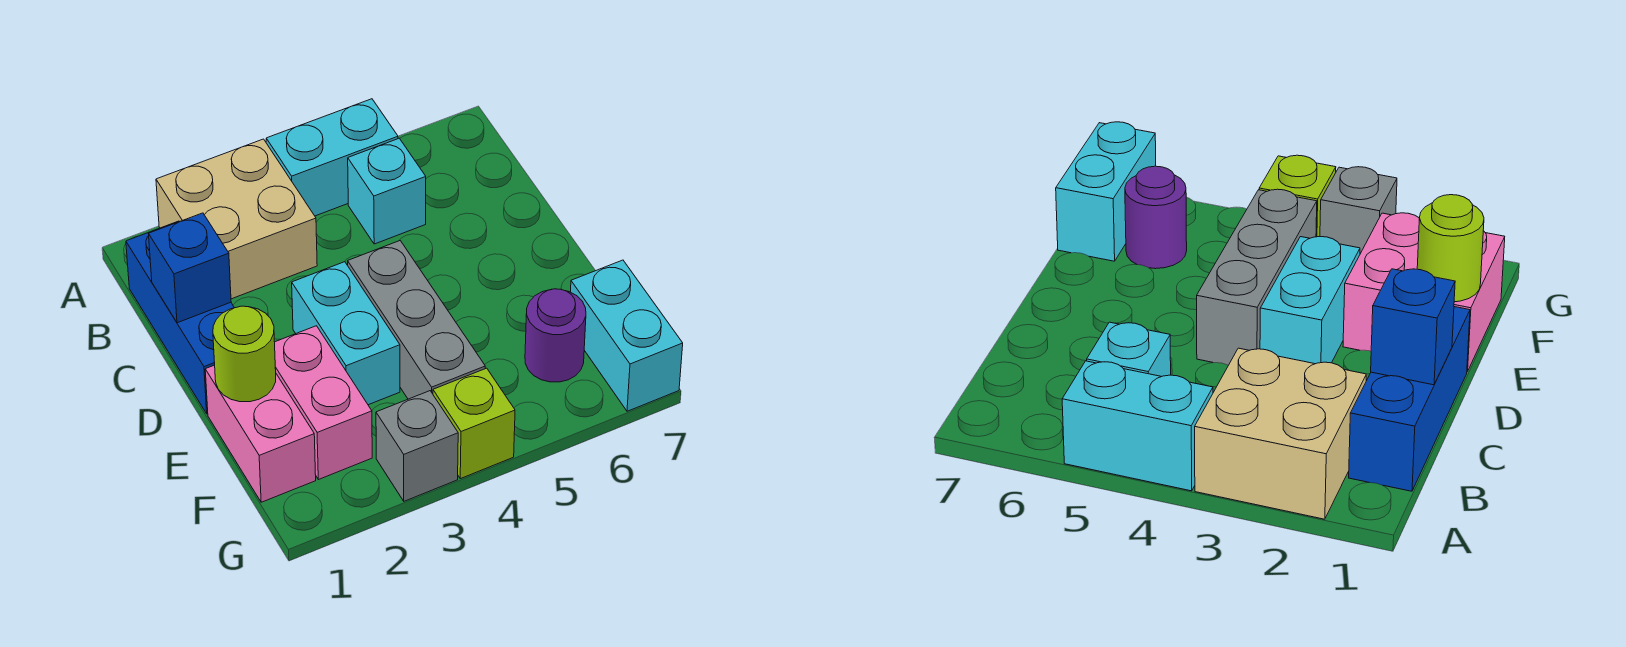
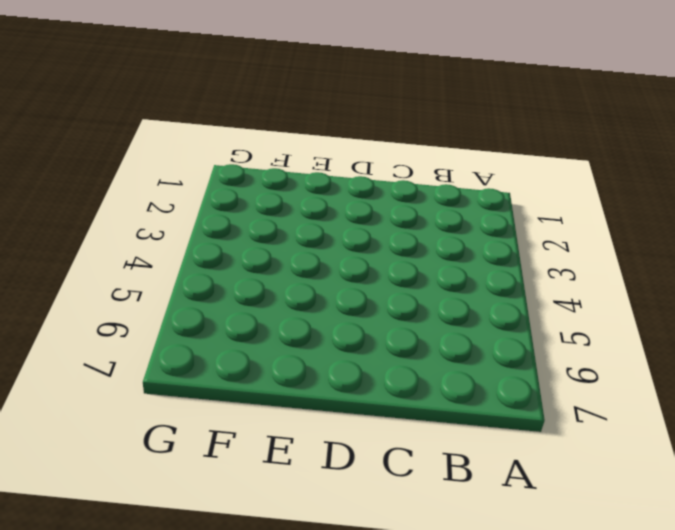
none -> tan brick A2:B3 level 1
none -> cyan brick A4:A5 level 1
none -> blue brick B1:D1 level 1

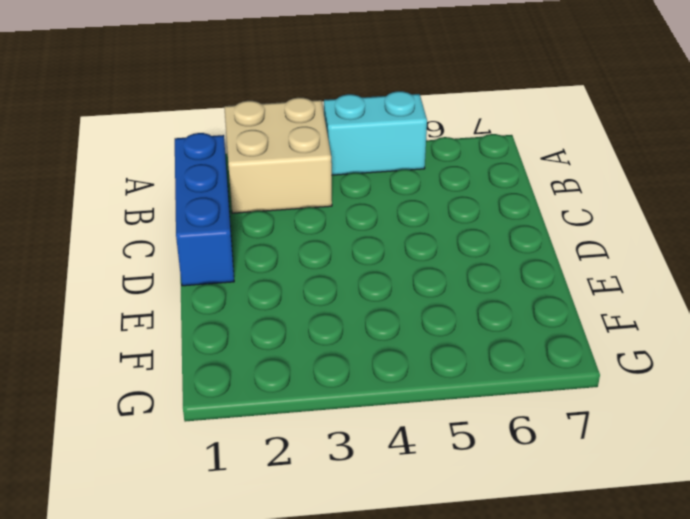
none -> cyan brick B5 level 1
none -> cyan brick D3:E3 level 1
none -> grey brick D4:F4 level 1

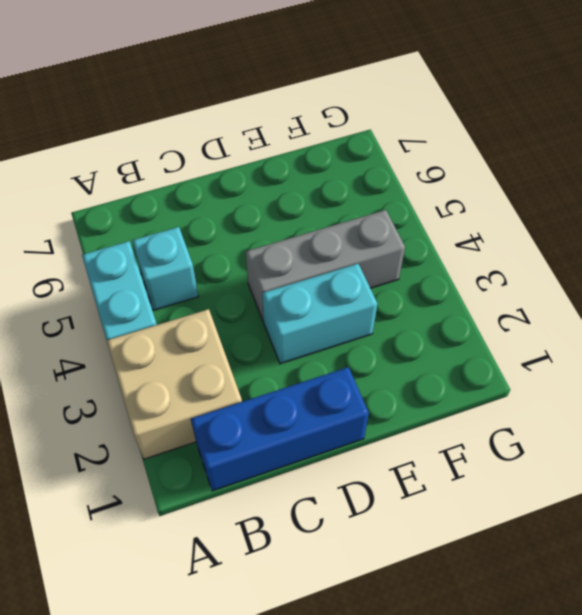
none -> pink brick E1:F1 level 1
none -> pink brick E2:F2 level 1
none -> purple round brick F6 level 1

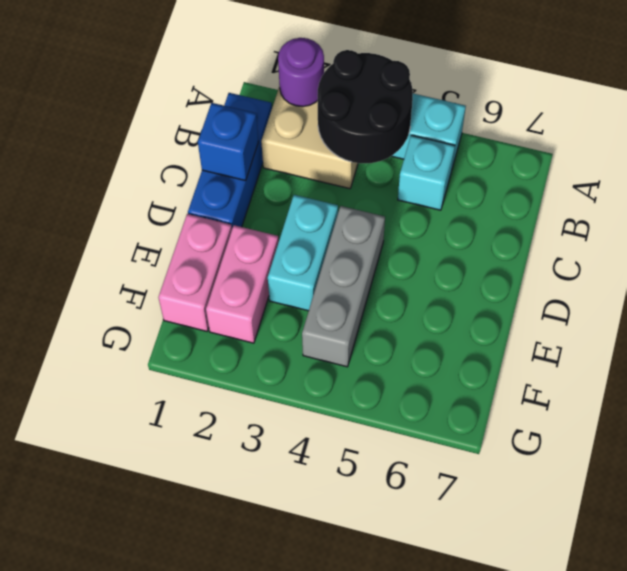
purple round brick A2 level 2 -> purple round brick F6 level 1
black round brick A3:B4 level 2 -> none
none -> cyan brick F7:G7 level 1
none -> grey brick G3 level 1
none -> lime brick G4 level 1

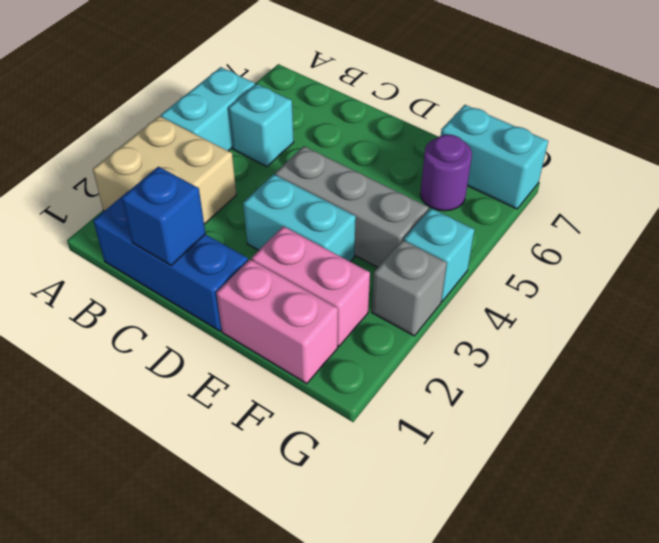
cyan brick G4 level 1 -> lime brick G4 level 1
none -> lime round brick E1 level 2

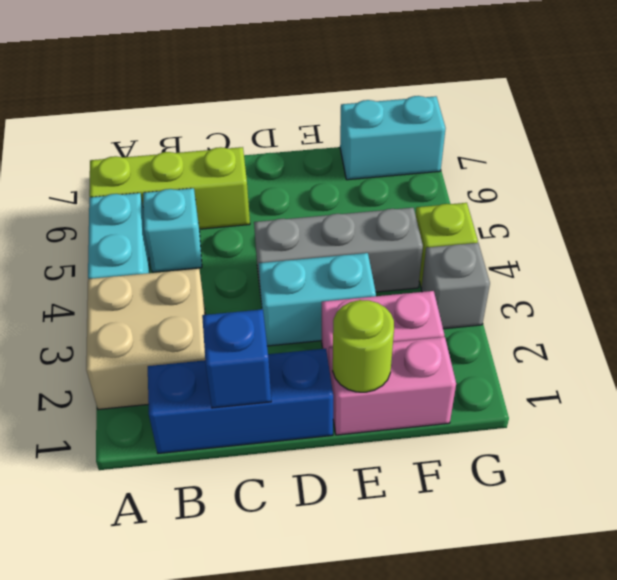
lime brick A6:C6 level 1 -> none
none -> purple round brick F6 level 1

